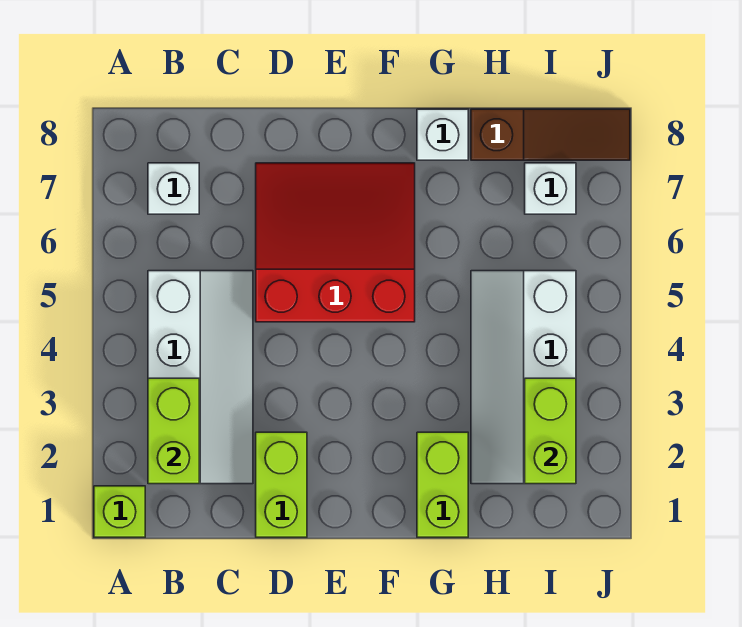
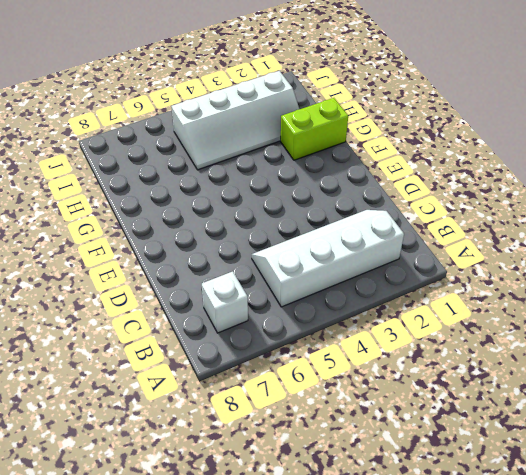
none -> lime brick A1 level 1
none -> lime brick D1:D2 level 1
none -> red slope D5:F7 level 1 top 5

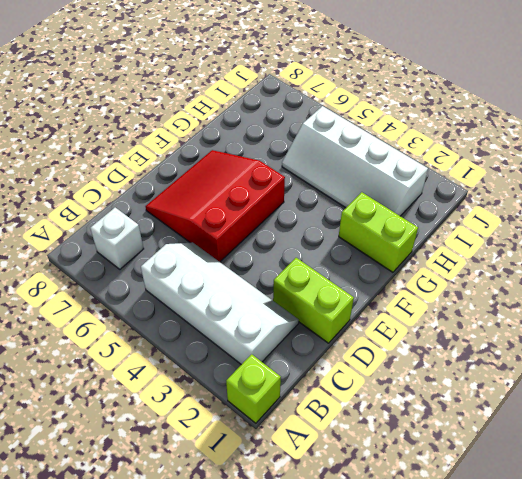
none -> white brick G8 level 1
none -> brown slope H8:J8 level 1 top H
none -> white brick I7 level 1

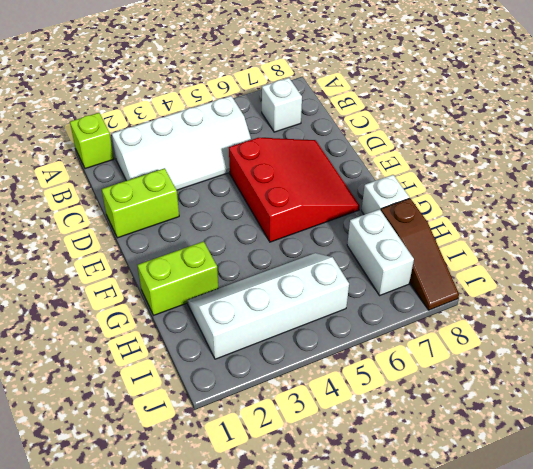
white brick H7:I7 level 1 -> white brick I7 level 1
none -> lime brick B2:B3 level 2
none -> lime brick I2:I3 level 2

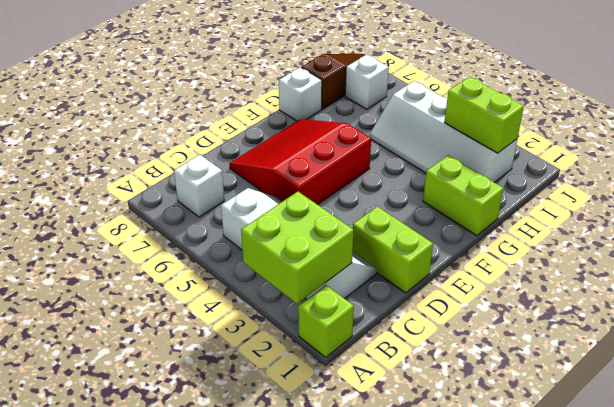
lime brick A2:B3 level 2 -> lime brick B2:B3 level 2

